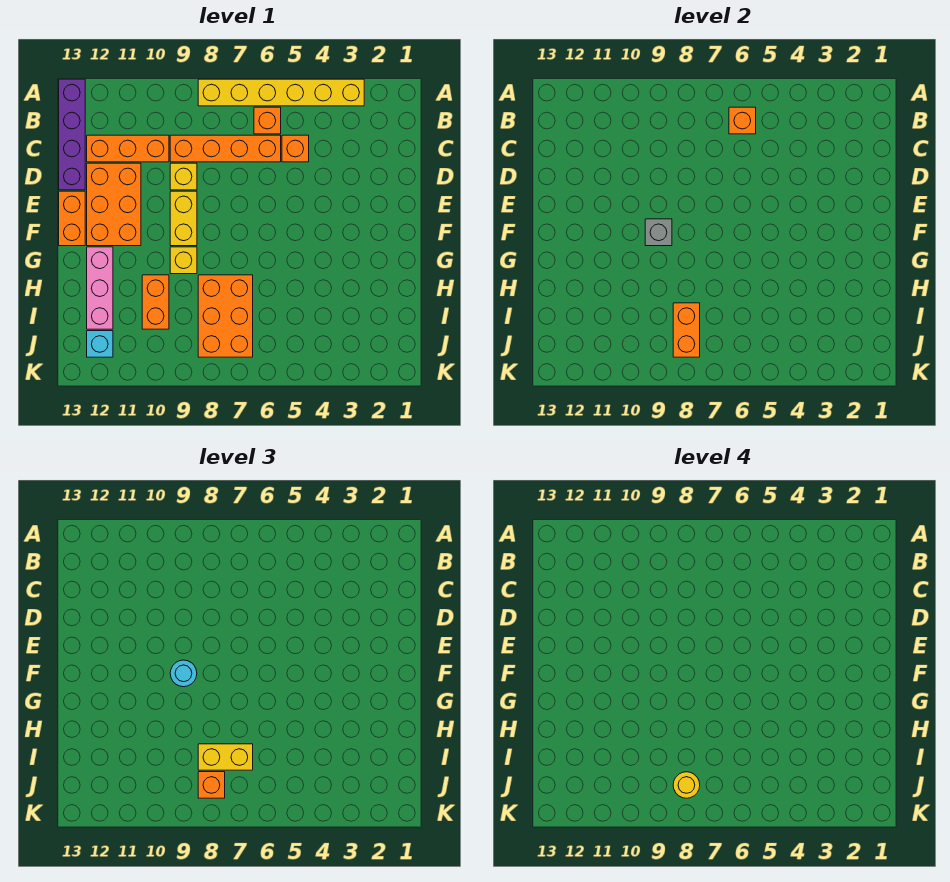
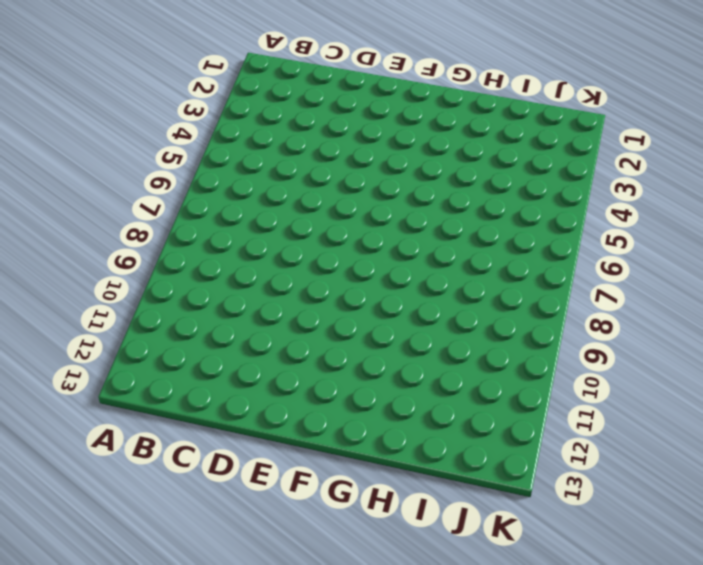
none -> yellow brick A3:A8 level 1
none -> purple brick A13:D13 level 1
none -> orange brick B6 level 1

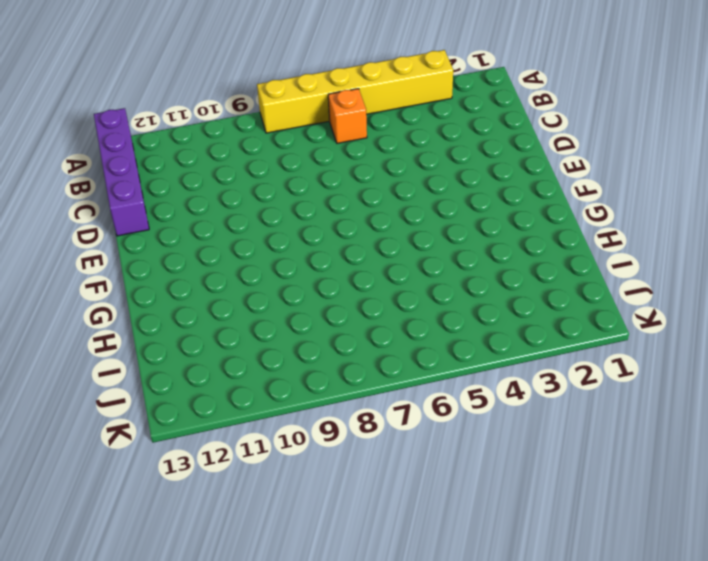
none -> orange brick C5 level 1
none -> orange brick C6:C9 level 1
none -> orange brick C10:C12 level 1

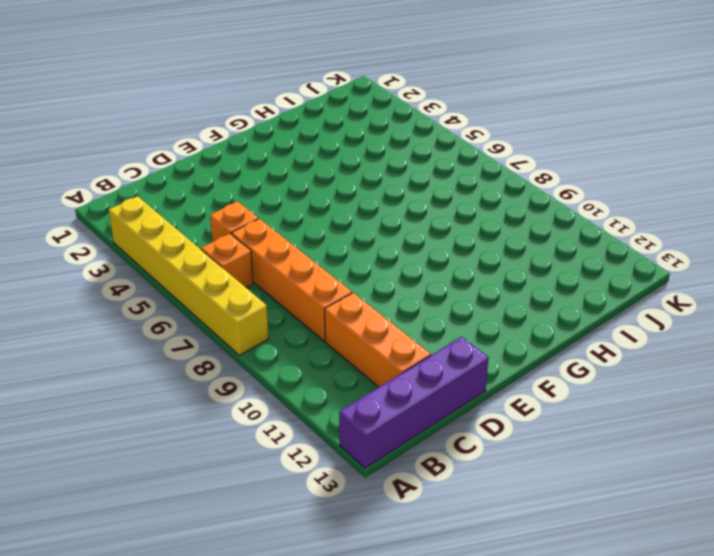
none -> yellow brick D9 level 1
none -> orange brick D11:F12 level 1
none -> yellow brick E9:F9 level 1

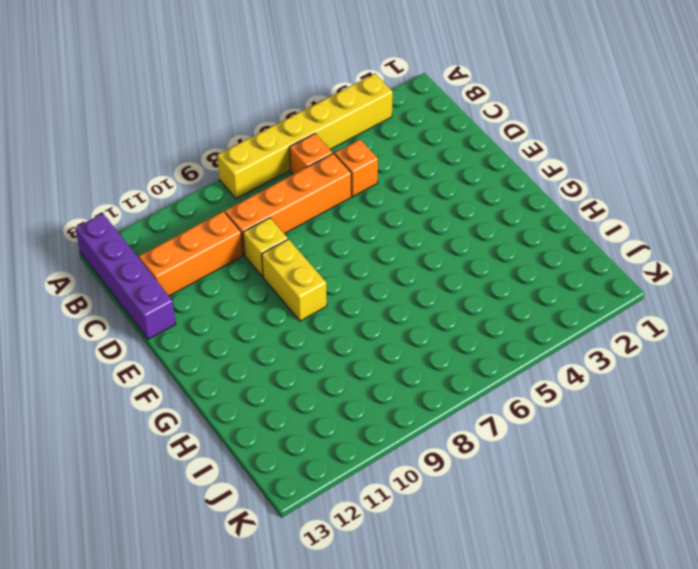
none -> orange brick D11:F12 level 1
none -> orange brick E13:F13 level 1
none -> yellow brick G9 level 1

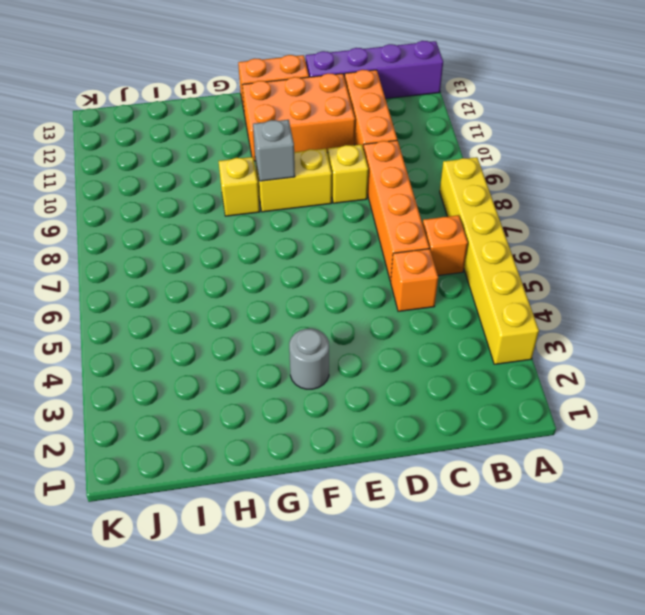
grey round brick F3 level 1 -> none
none -> pink brick G12:I12 level 1
none -> orange brick H7:J8 level 1
none -> orange brick H10:I10 level 1

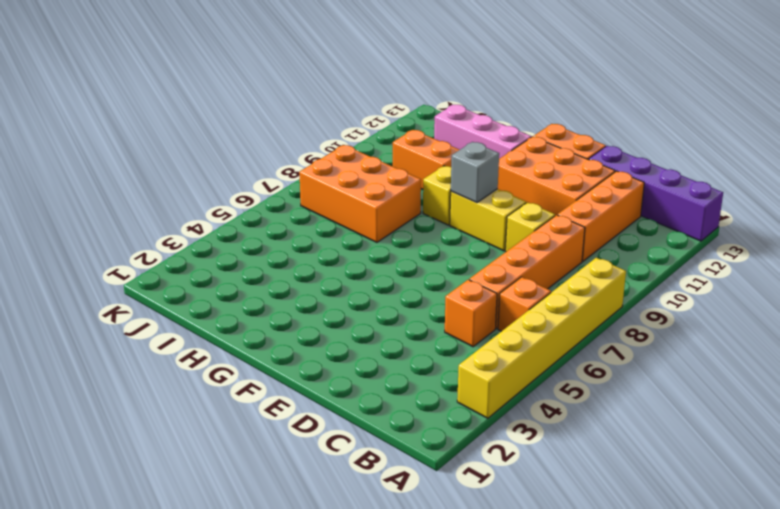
none -> cyan brick J12 level 1
none -> orange brick B6 level 2
none -> orange brick I8:J8 level 2

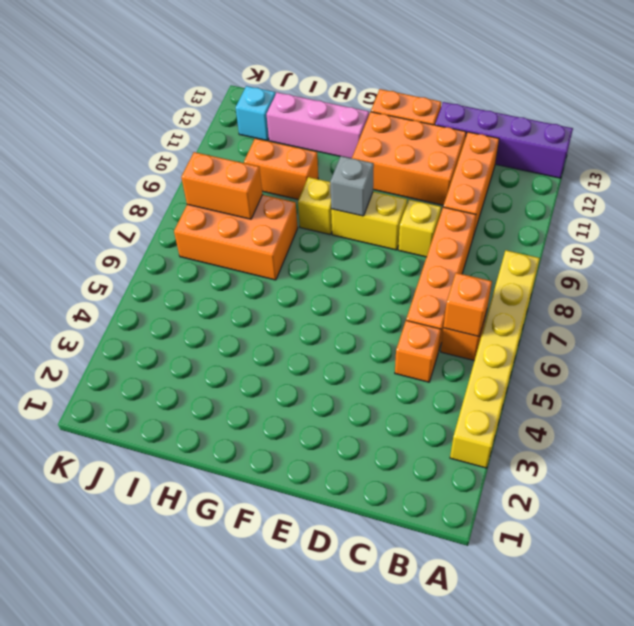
none -> cyan round brick F9 level 3
none -> yellow brick I7:I8 level 3
none -> orange brick J8 level 3

